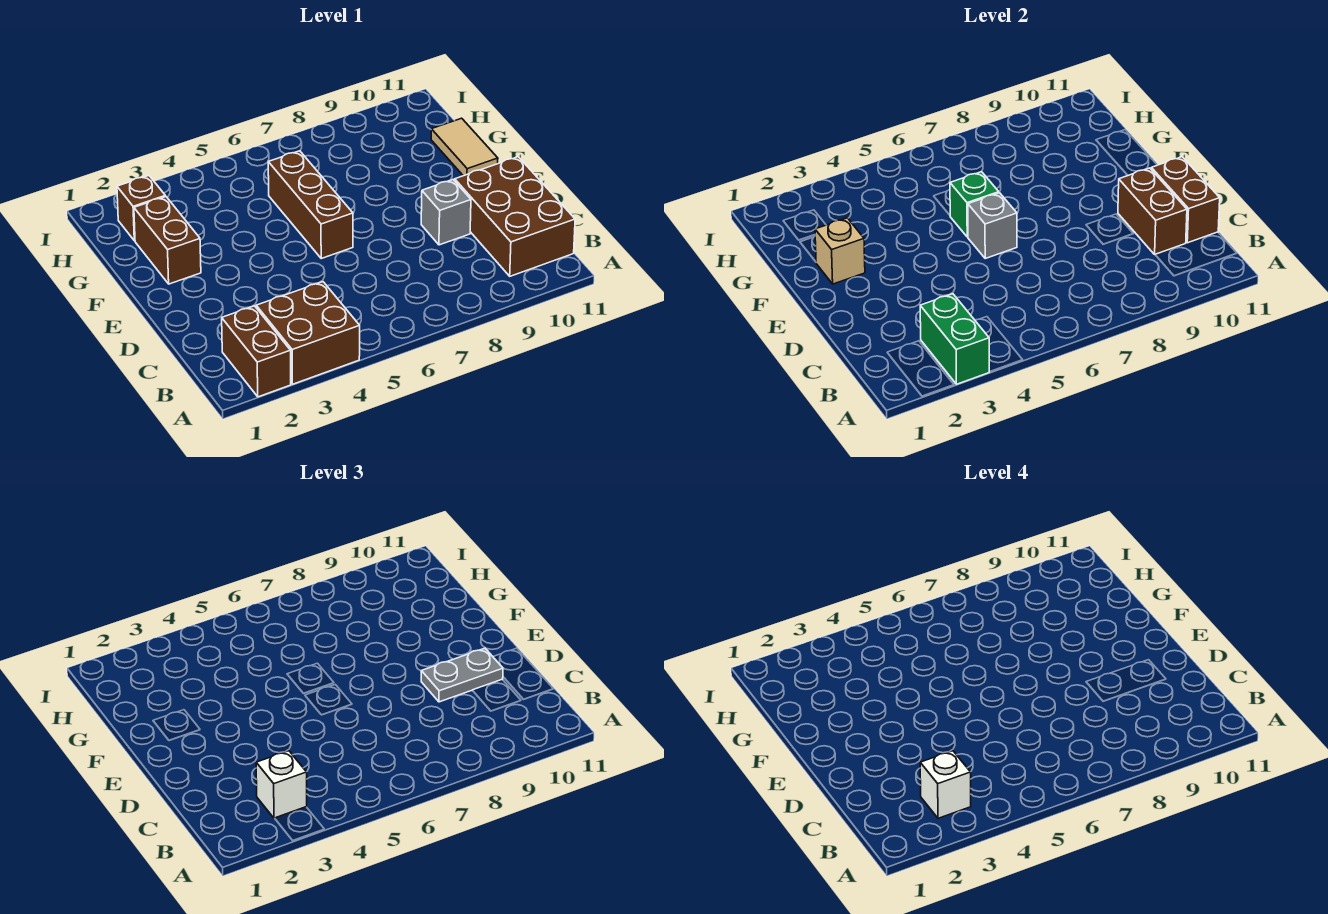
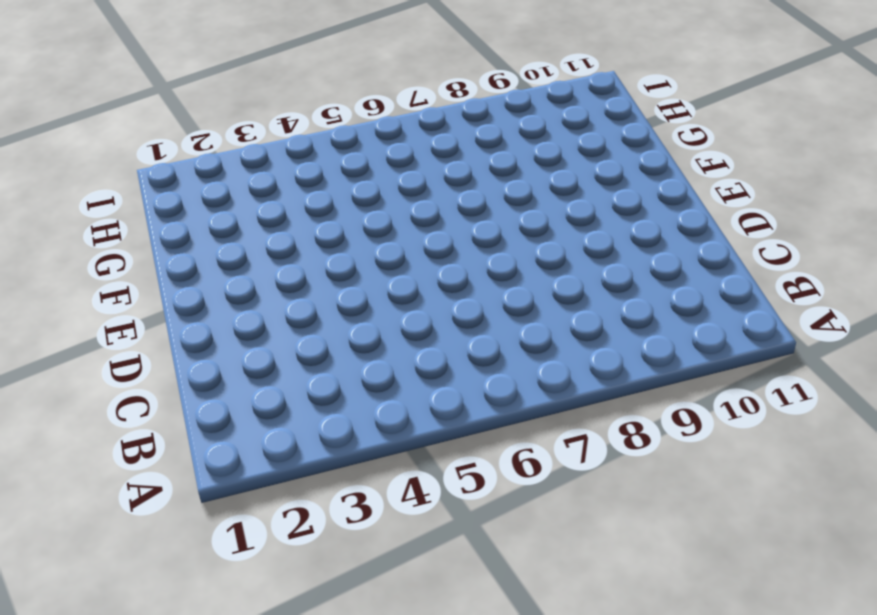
none -> brown brick A2:B2 level 1
none -> brown brick A3:B4 level 1
none -> brown brick B10:D11 level 1

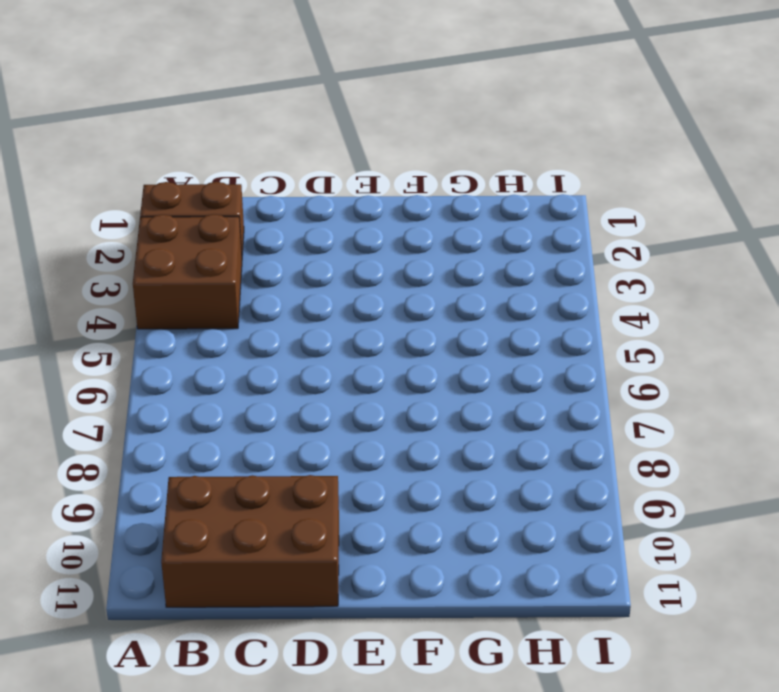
none -> grey brick D9 level 1
none -> brown brick E6:G6 level 1
none -> brown brick F2:G2 level 1

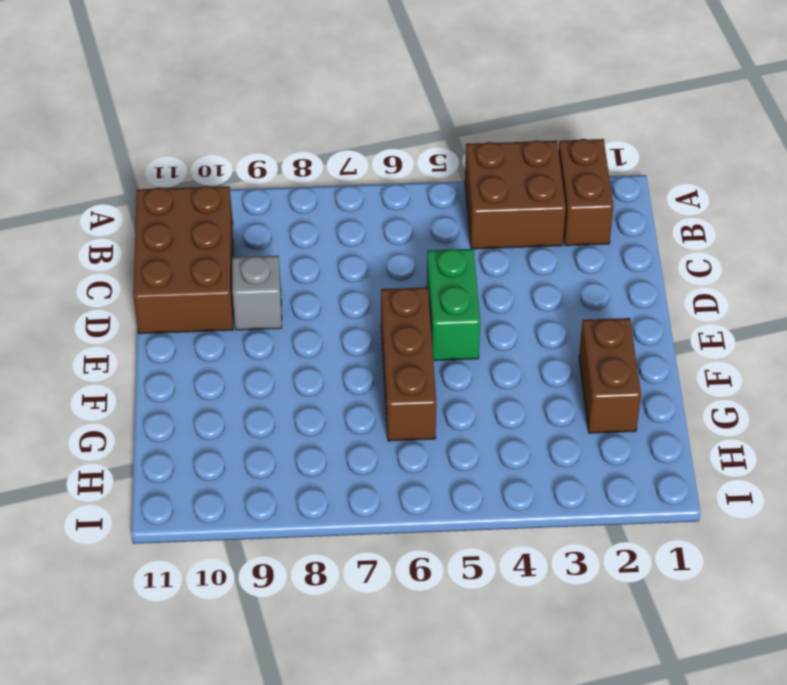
green brick D5:E5 level 1 -> green brick A3:B3 level 2
none -> tan tile F11:G11 level 1
none -> brown brick H2 level 1
none -> brown brick C10:D10 level 2

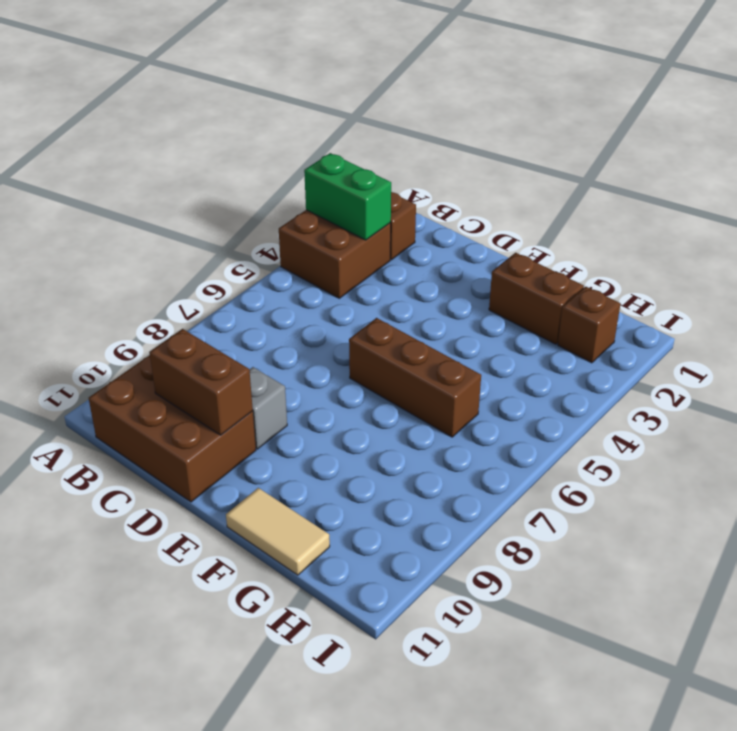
none -> brown brick C11:D11 level 2
none -> grey brick E6 level 2
none -> tan brick F2 level 2

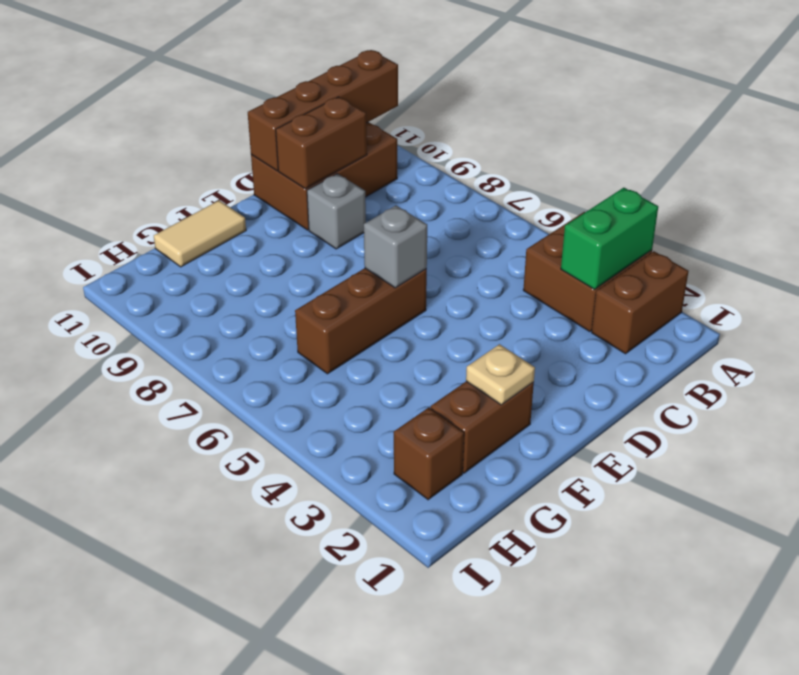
brown brick A11:D11 level 2 -> brown brick C11:D11 level 2
tan plate F2 level 2 -> tan brick F2 level 2
none -> green brick F6 level 2
none -> white brick B3 level 3
none -> grey plate D9:D10 level 3

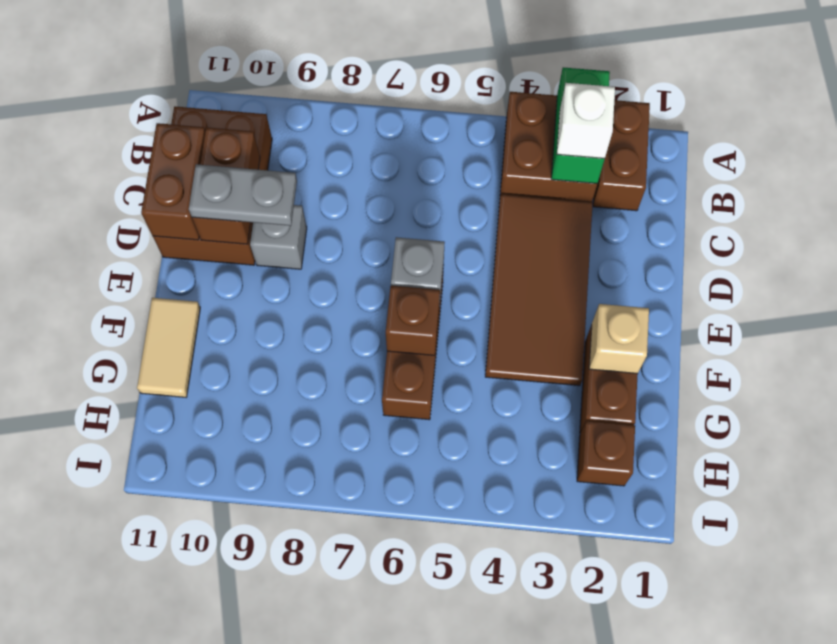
brown tile C3:F4 level 1 -> none
brown brick F6 level 2 -> green brick F6 level 2
none -> white brick B3 level 4

